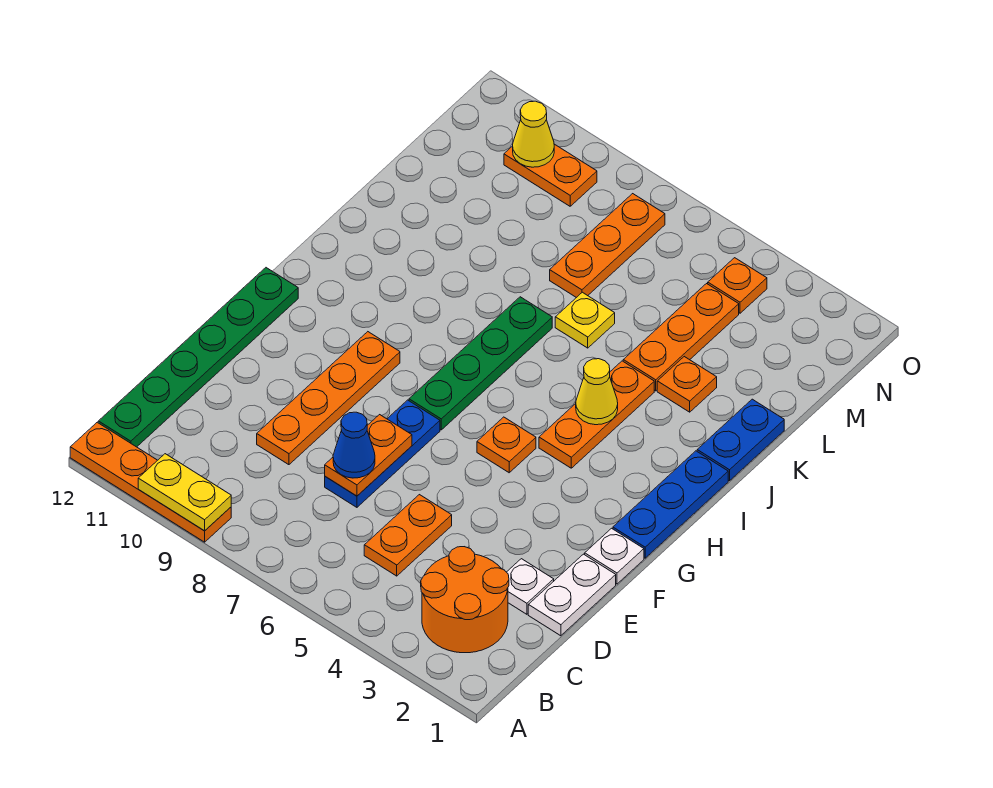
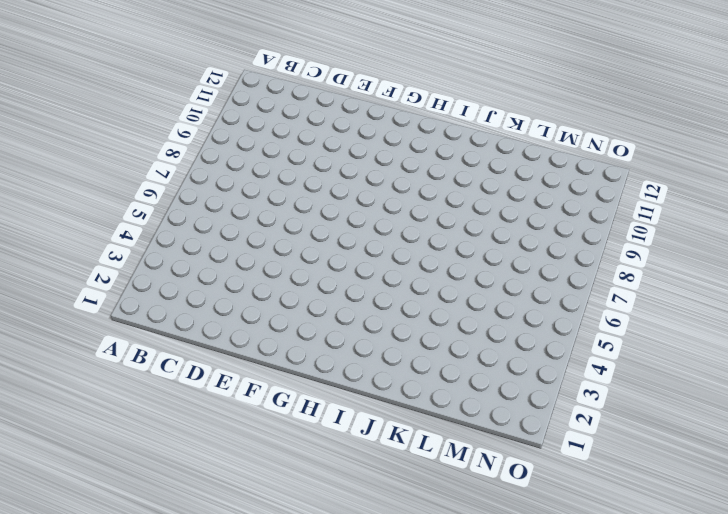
none -> orange plate A9:A12 level 1
none -> orange round brick B2:C3 level 1
none -> green plate B12:G12 level 1

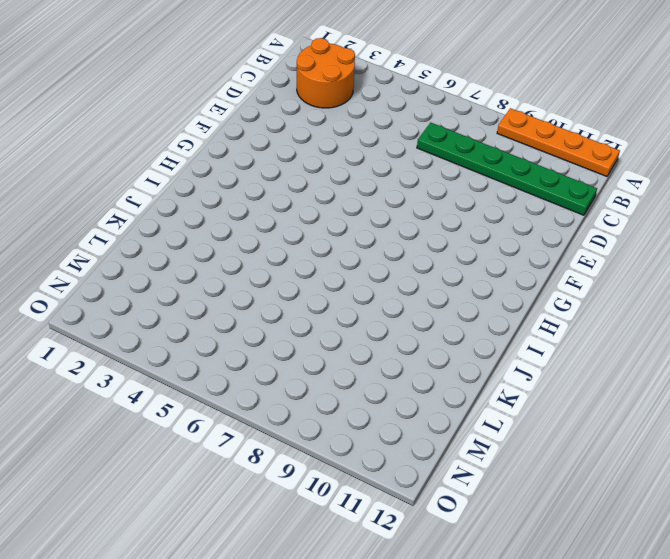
green plate C7:C12 level 1 -> green plate B12:G12 level 1
none -> orange plate C5:D5 level 1
none -> white plate D1:E1 level 1
none -> white plate D2 level 1

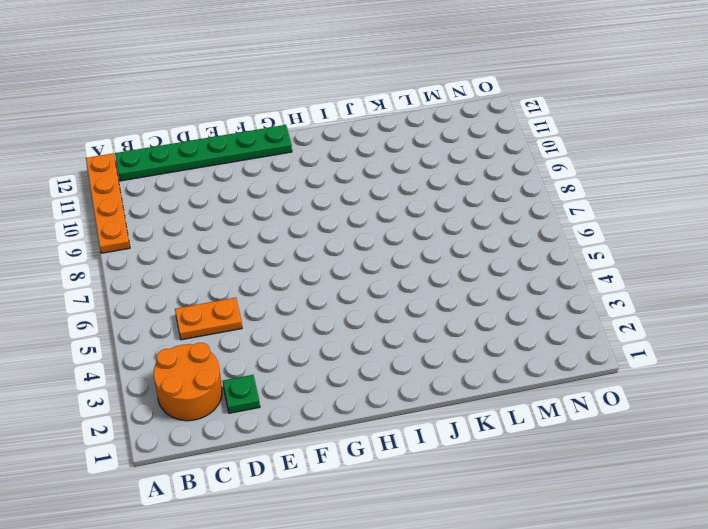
green plate D2 level 1 -> white plate D2 level 1
none -> white plate D1:E1 level 1
none -> blue plate D7:F7 level 1
none -> orange plate D9:G9 level 1

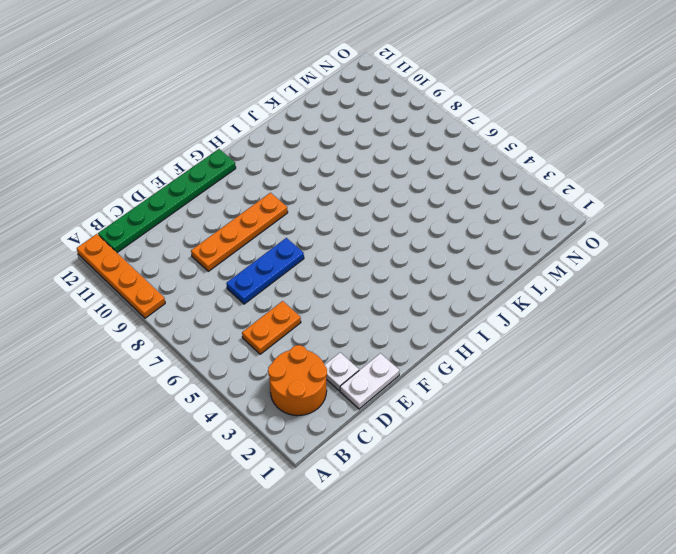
none -> white plate F1 level 1
none -> blue plate G1:I1 level 1
none -> orange plate G5 level 1

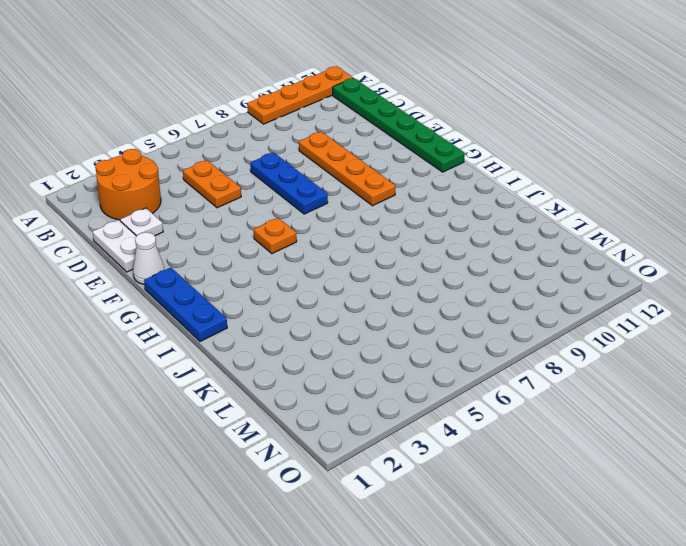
white cone F1 level 1 -> white plate F1 level 1
none -> green plate G7:J7 level 1
none -> orange plate H4:J4 level 1
none -> blue plate J1:K1 level 1

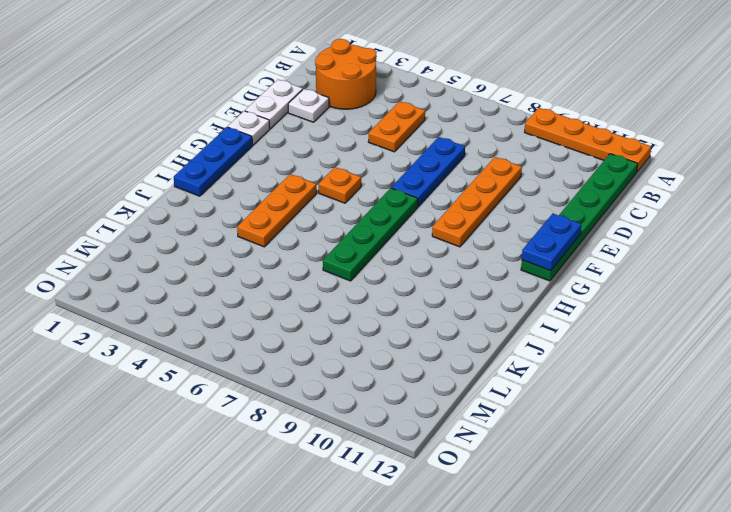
blue plate F12:G12 level 2 -> blue plate J1:K1 level 1
none -> orange plate K3 level 1
none -> orange plate K4:M4 level 1
none -> yellow plate K6 level 1

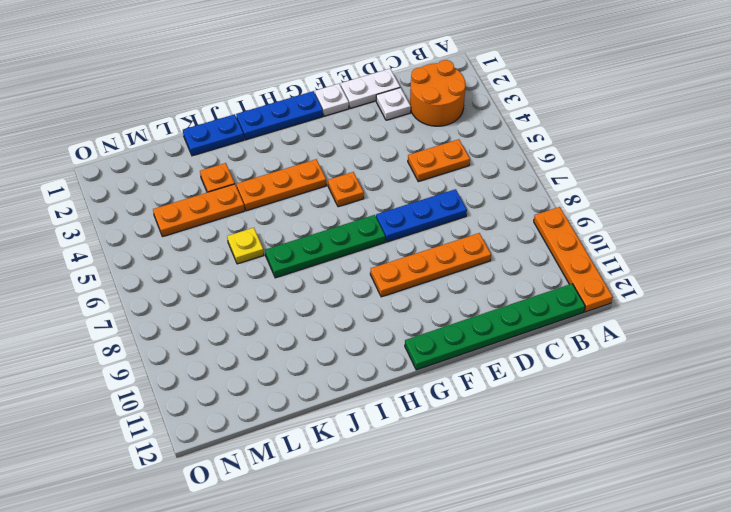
none -> orange plate L7:N7 level 1
none -> orange plate N4 level 1
none -> orange plate N9:N10 level 1

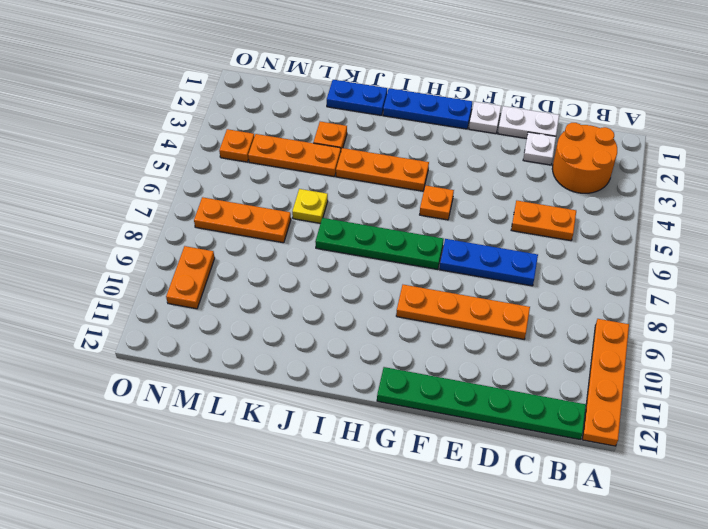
none -> yellow plate A9:A10 level 2
none -> orange plate D7:E7 level 2
none -> yellow cone I4 level 2

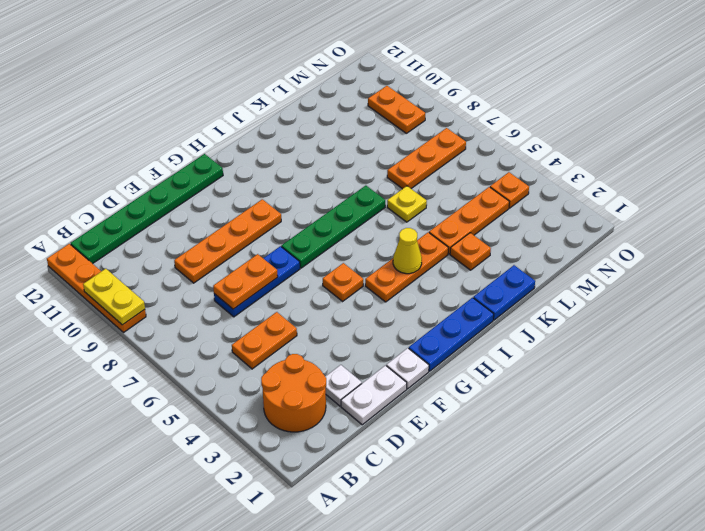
none -> yellow cone N10 level 2
none -> blue cone D7 level 3

